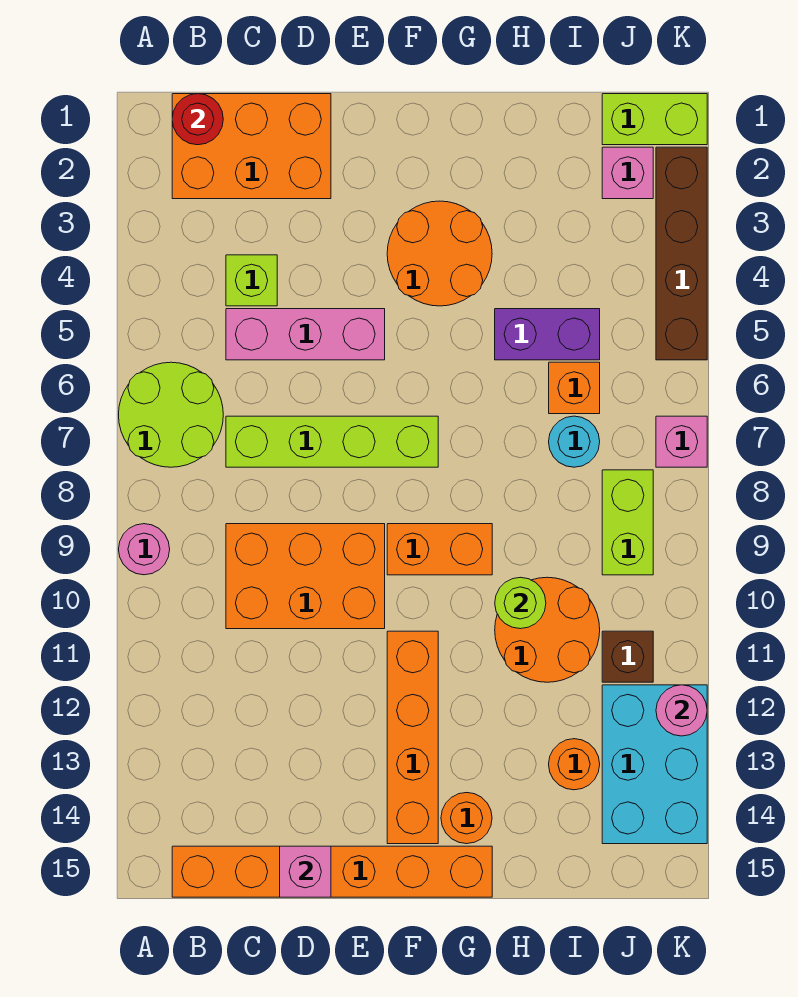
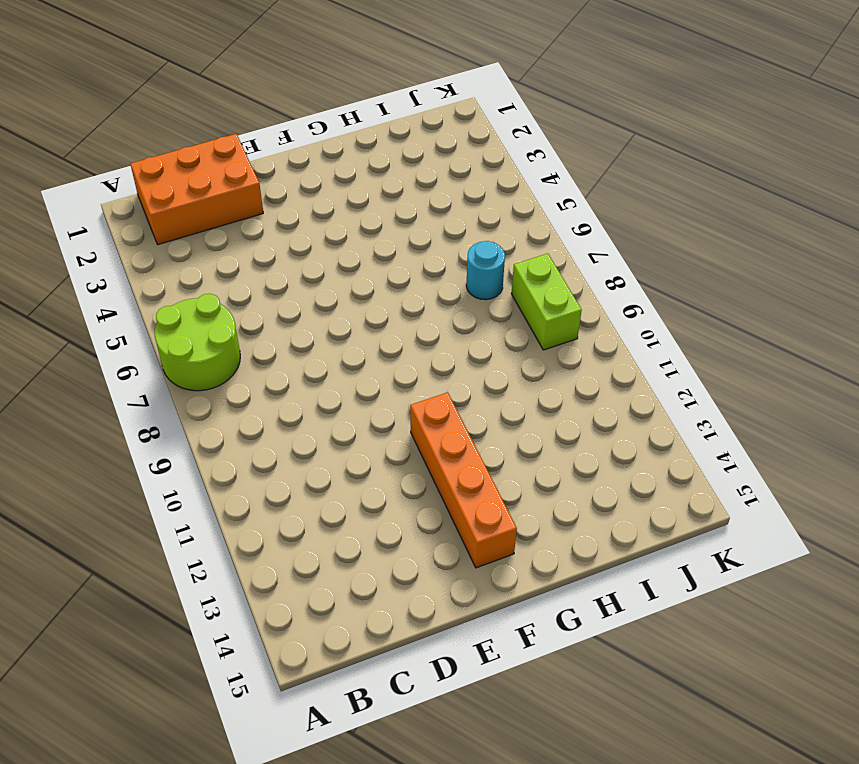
none -> pink round brick A9 level 1
none -> orange brick B15:G15 level 1
none -> lime brick C4 level 1

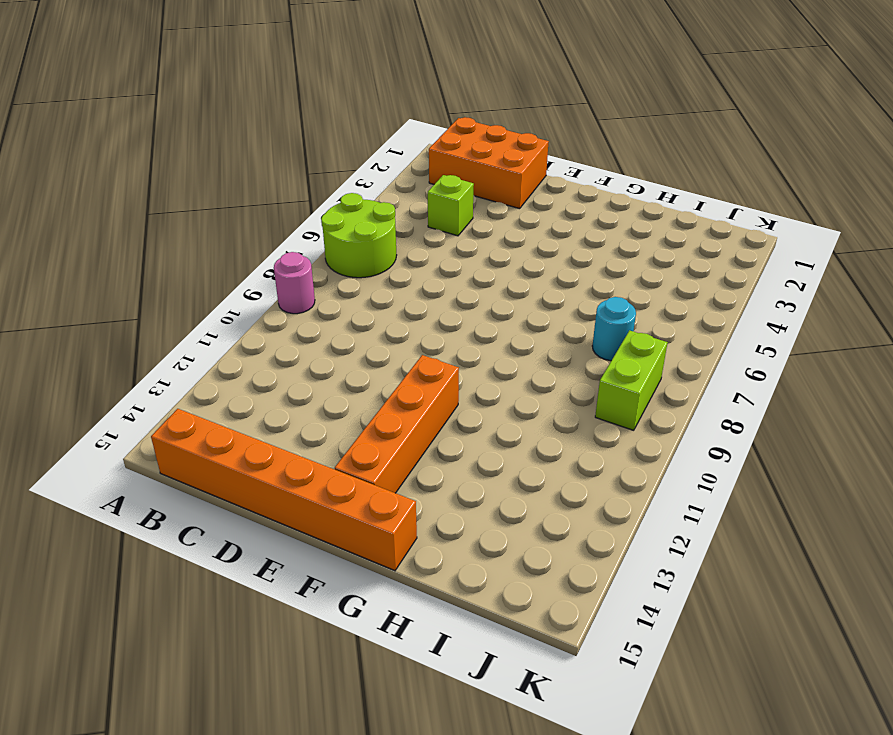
none -> pink brick C5:E5 level 1
none -> lime brick C7:F7 level 1
none -> orange brick C9:E10 level 1

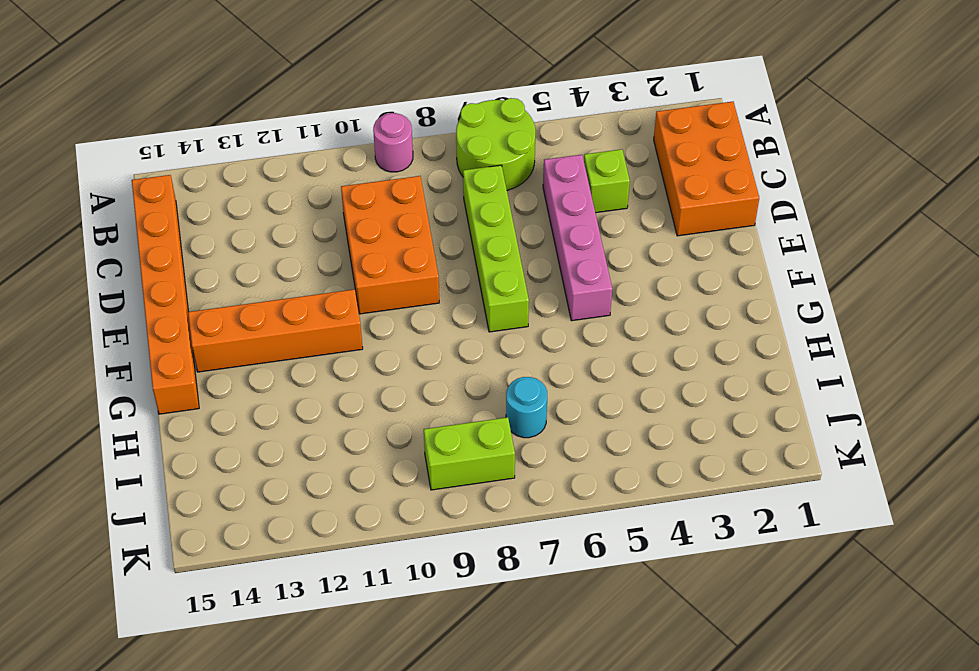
pink brick C5:F5 level 1 -> pink brick C5:E5 level 1
none -> orange round brick F3:G4 level 1
none -> orange brick F9:G9 level 1
none -> orange round brick G14 level 1

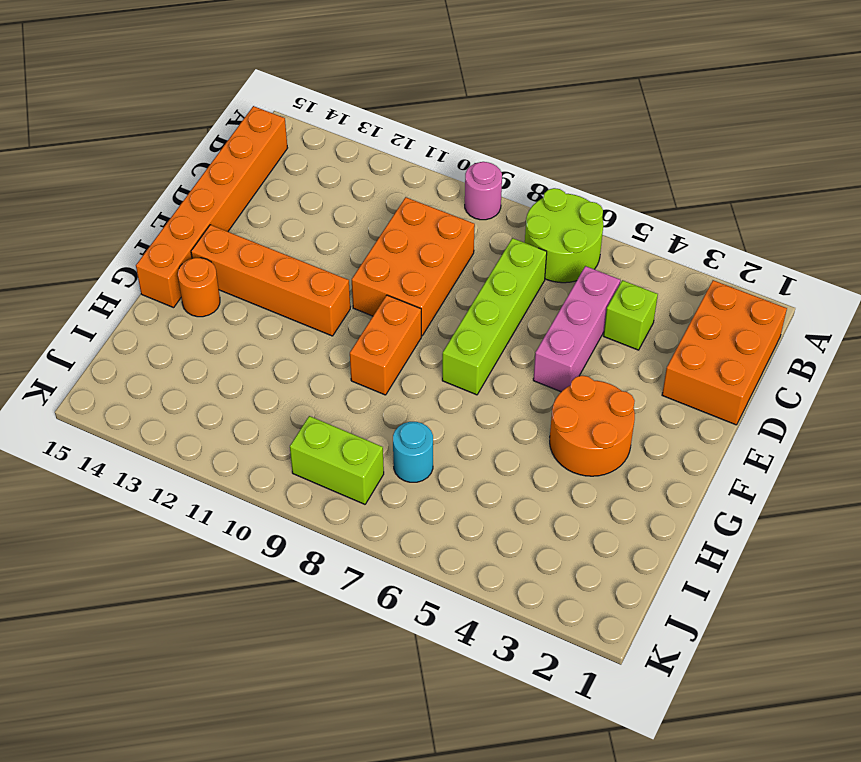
none -> purple brick H5:I5 level 1
none -> orange round brick H10:I11 level 1
none -> orange brick I6 level 1

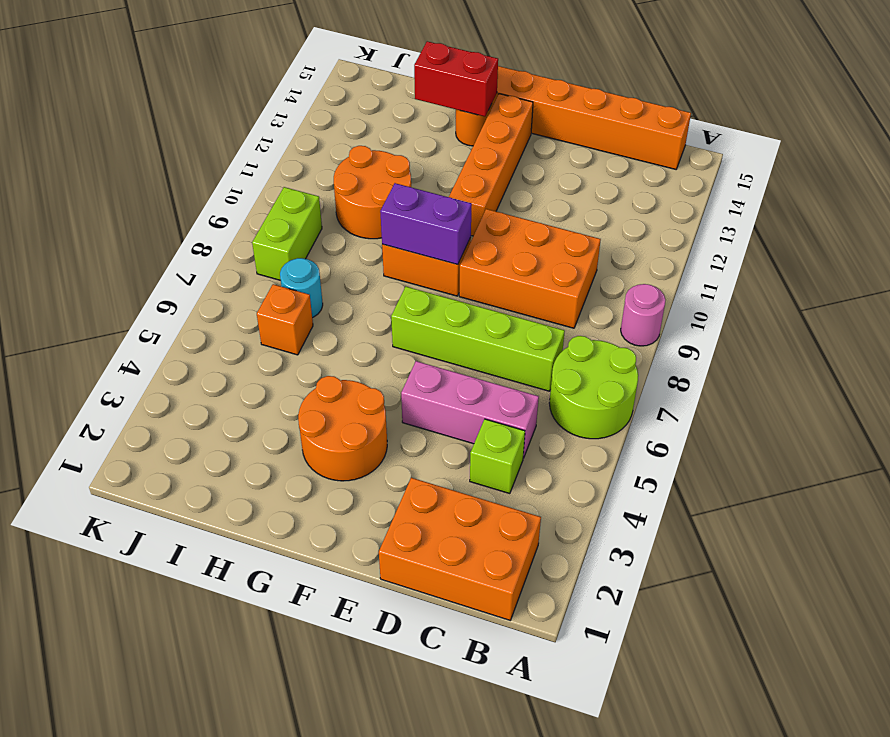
purple brick F9:G9 level 2 -> purple brick H5:I5 level 1
red brick G14:H14 level 2 -> none
none -> orange round brick I13 level 1
none -> lime brick J1:K1 level 1
none -> pink brick J2 level 1

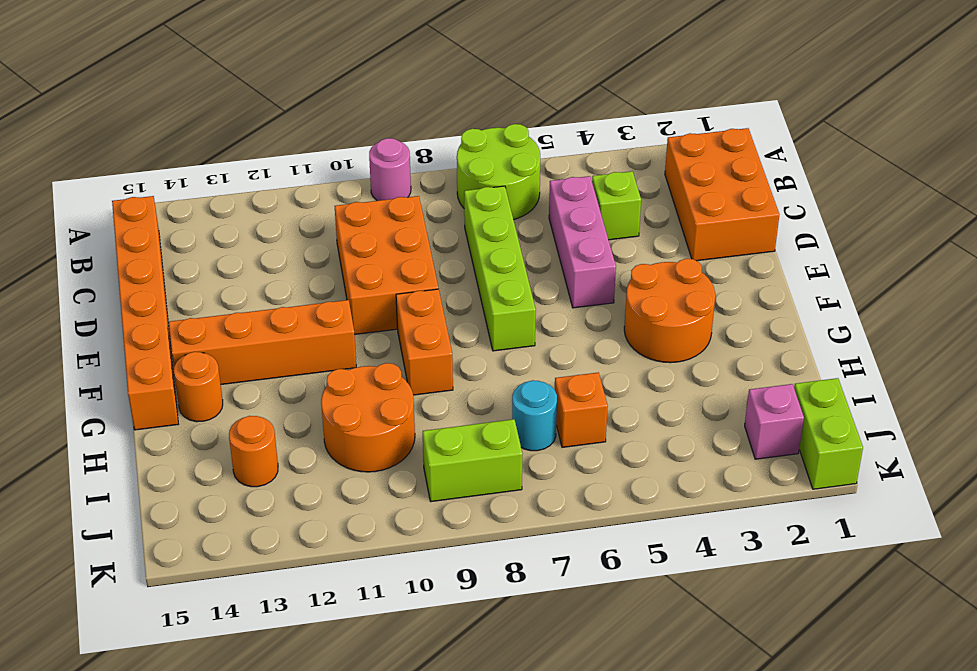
none -> purple brick H5:I5 level 1
none -> brown brick J11 level 1
none -> cyan brick J12:K14 level 1

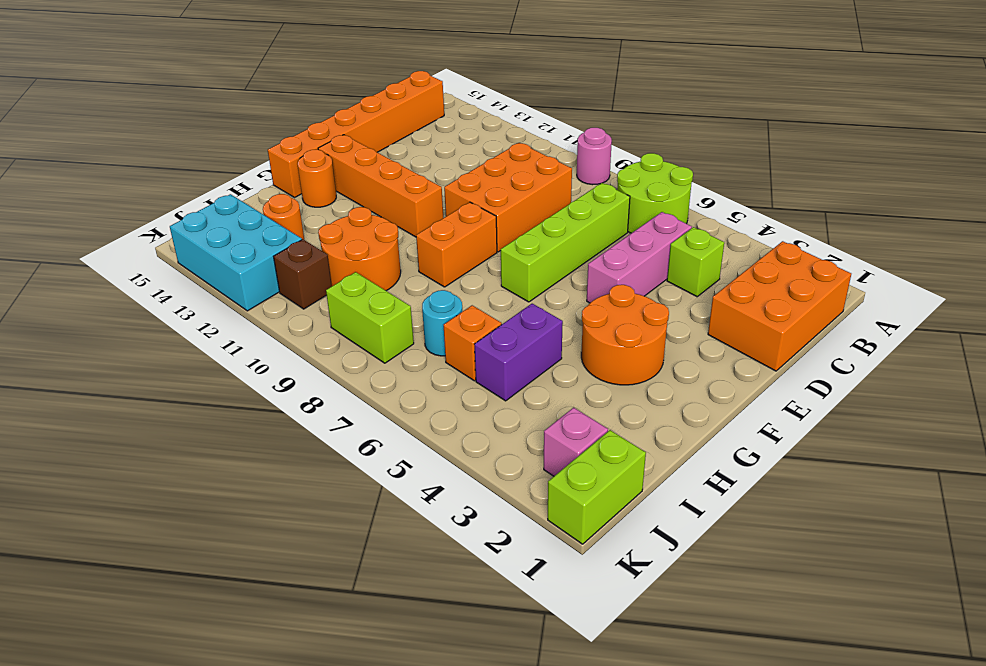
none -> brown brick K2:K5 level 1
none -> pink brick K7 level 1
none -> red round brick B1 level 2

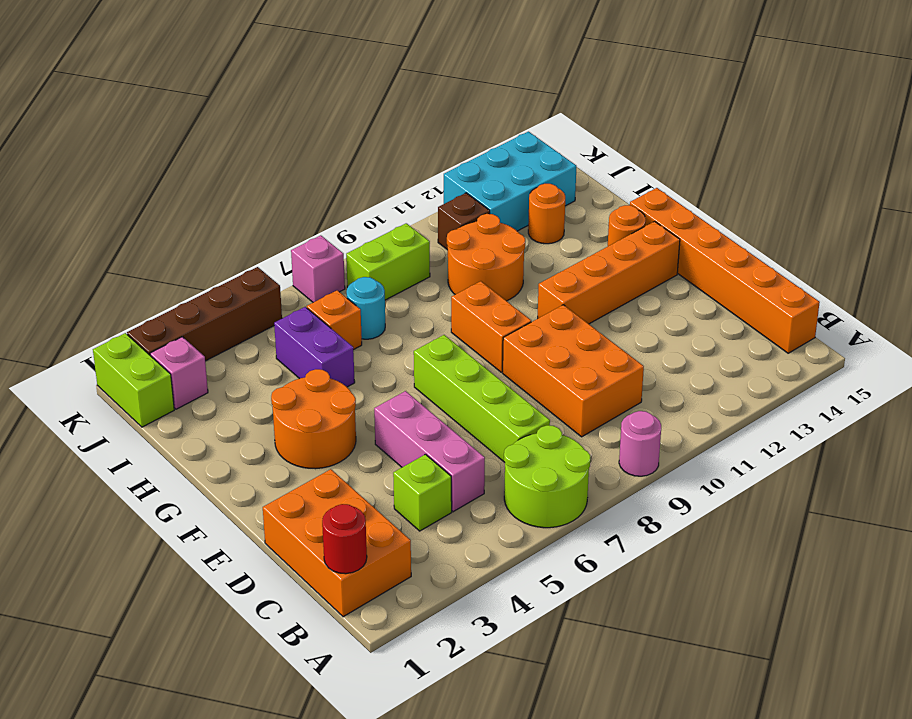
none -> pink brick D15 level 2
none -> lime round brick H10 level 2
none -> pink round brick K12 level 2

